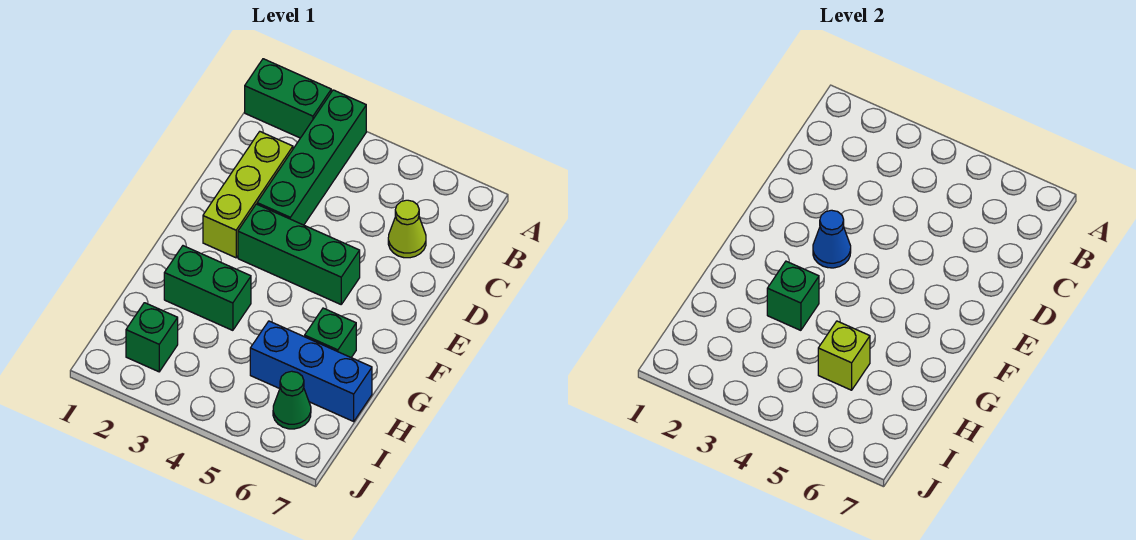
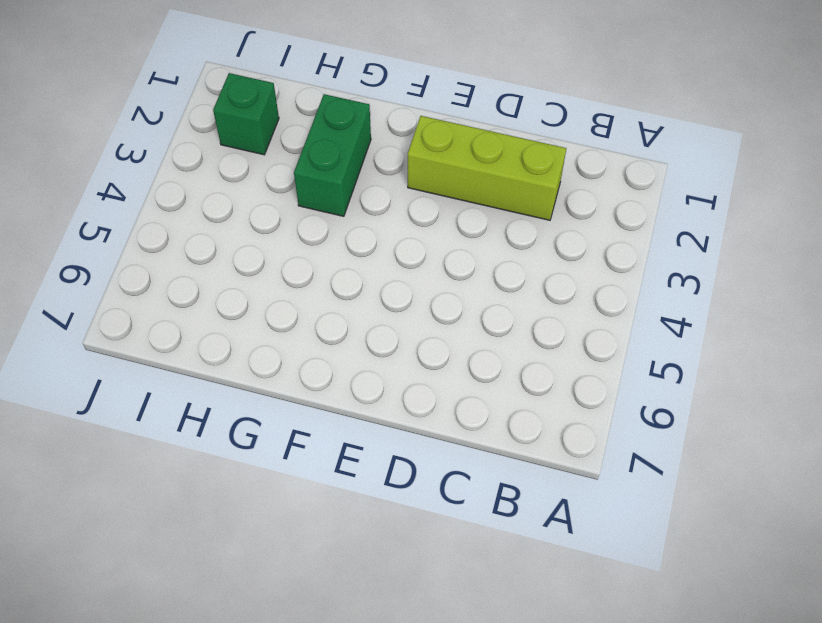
none -> green brick A1:A2 level 1
none -> green brick A3:D3 level 1
none -> lime cone C6 level 1

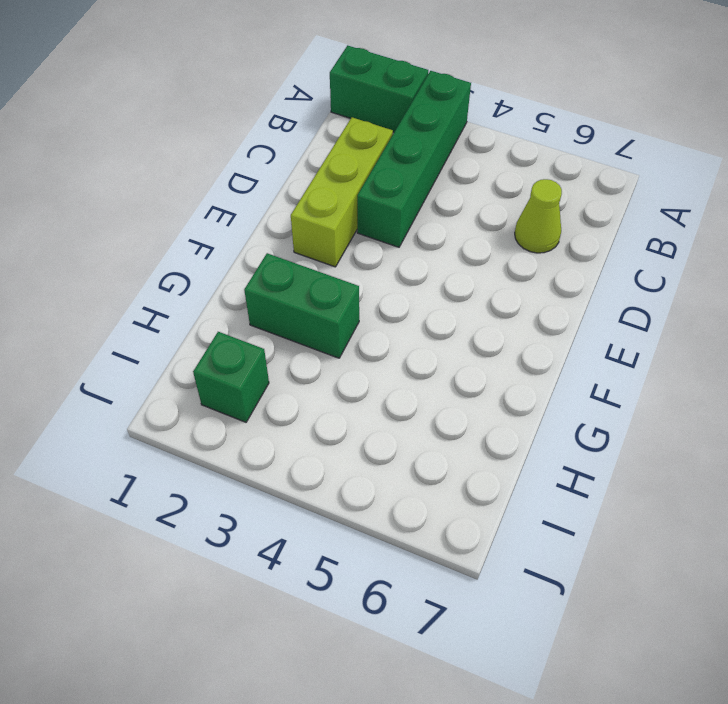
none -> green brick E3:E5 level 1
none -> green brick G6 level 1
none -> blue brick H5:H7 level 1

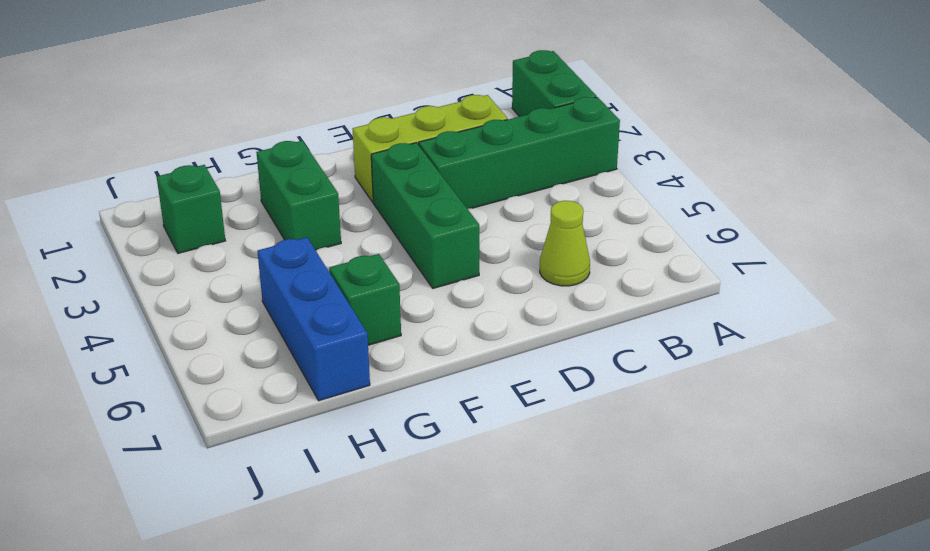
none -> green cone I6 level 1
none -> blue cone E3 level 2
none -> green brick G3 level 2

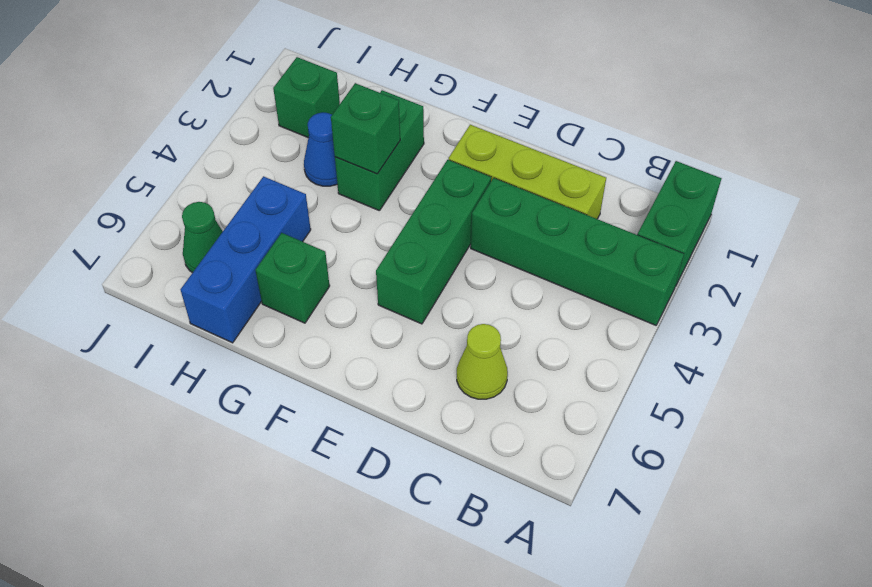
blue cone H3 level 1 -> blue cone E3 level 2
none -> lime brick H5 level 2

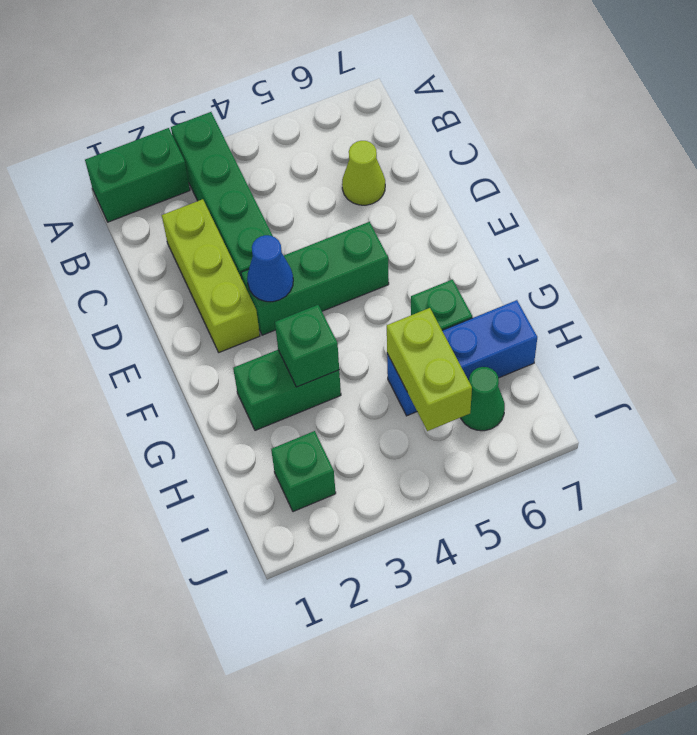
lime brick H5:I5 level 2 -> lime brick H5 level 2

